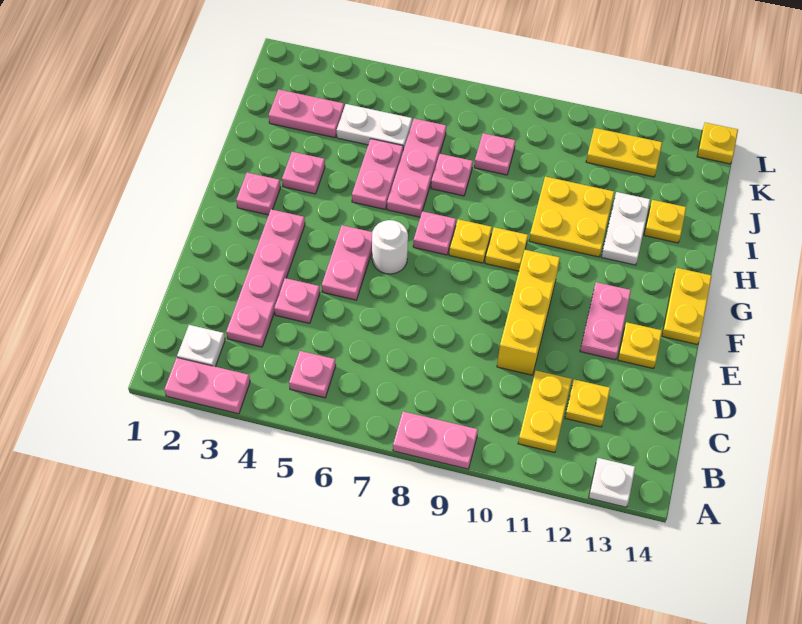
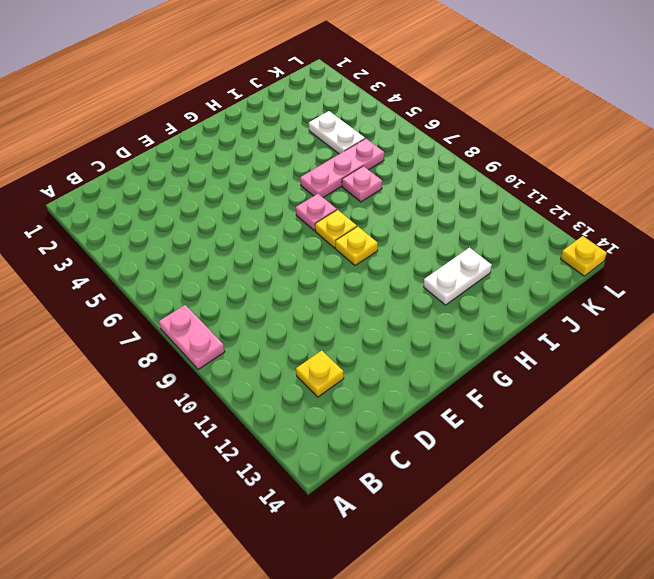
none -> pink plate A2:A3 level 1
none -> white plate A13 level 1
none -> white plate B2 level 1
none -> pink plate B5 level 1

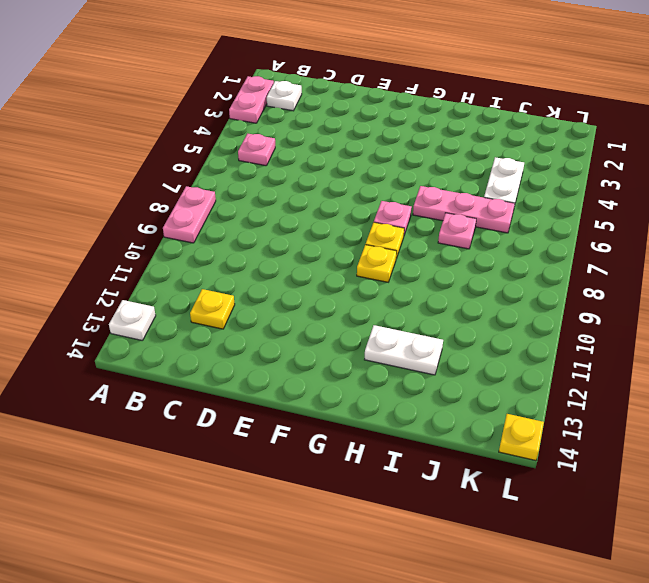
none -> yellow plate B11:C11 level 1
none -> pink plate C3:F3 level 1
none -> pink plate D4 level 1
none -> yellow brick D10:F10 level 1

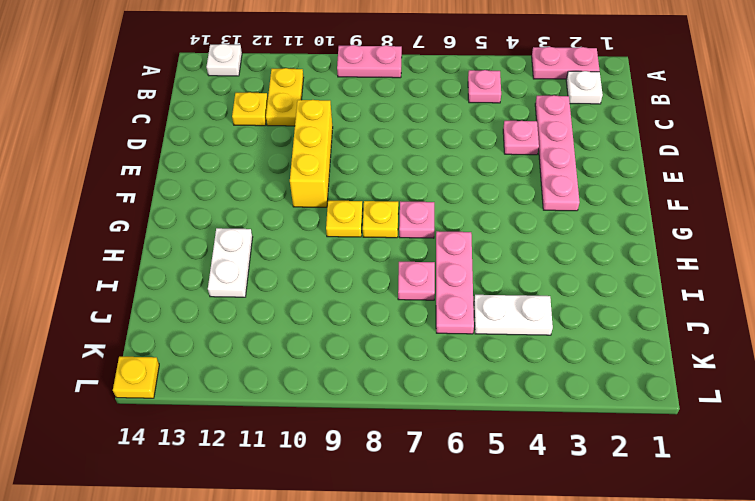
none -> pink plate E5:F5 level 1
none -> pink plate E12:F12 level 1
none -> yellow plate E13 level 1
none -> white round brick F6 level 1

